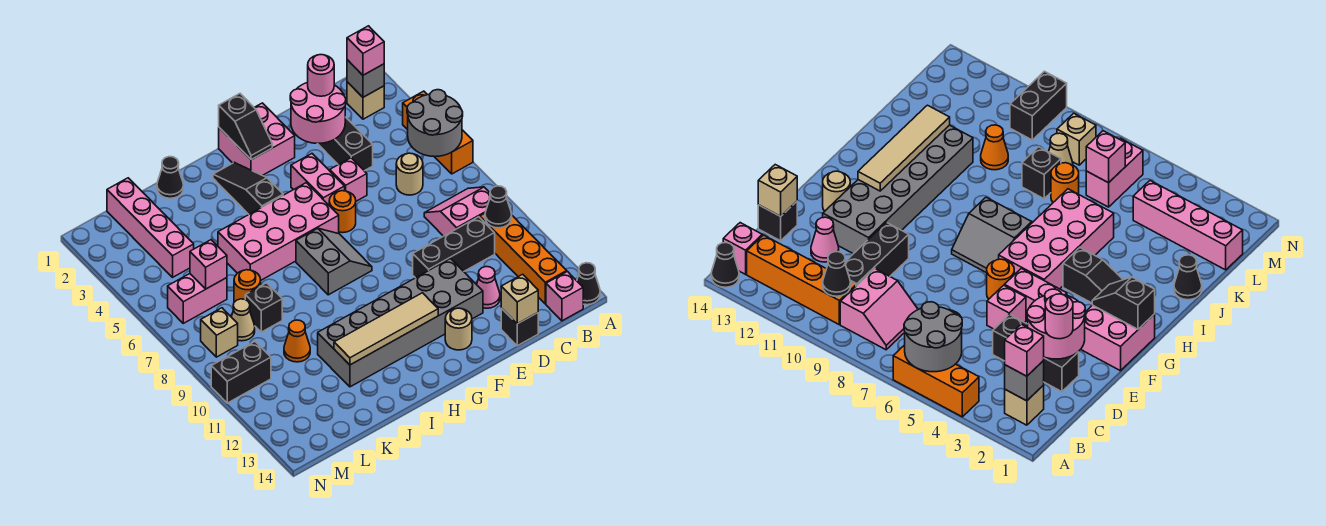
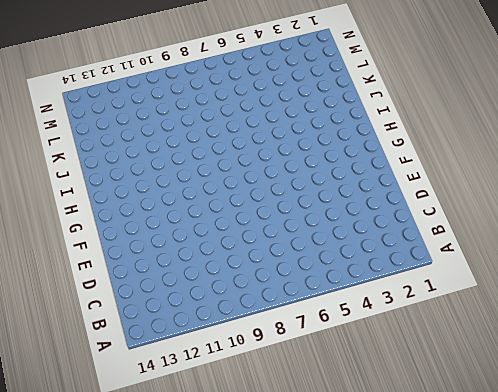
none -> orange brick A4:A6 level 1
none -> black cone A14 level 1
none -> tan brick B2 level 1
none -> pink slope B8:C9 level 1 top 9

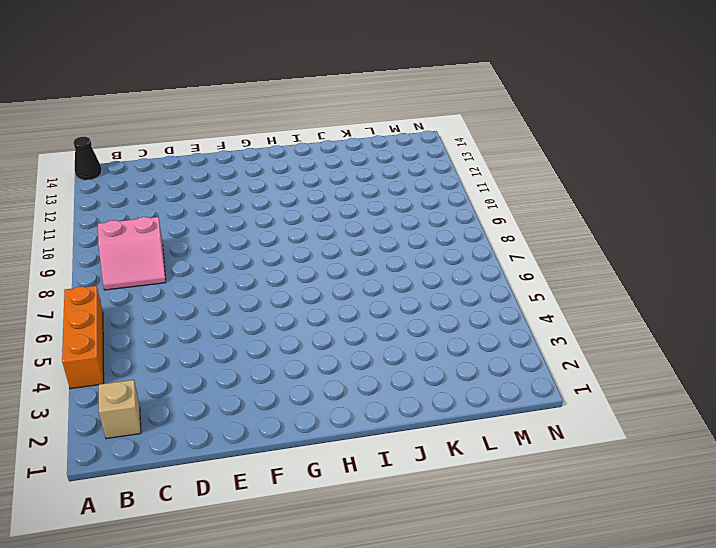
none -> orange brick B10:B13 level 1
none -> pink brick B14 level 1
none -> tan round brick C6 level 1
none -> black brick C10:E10 level 1

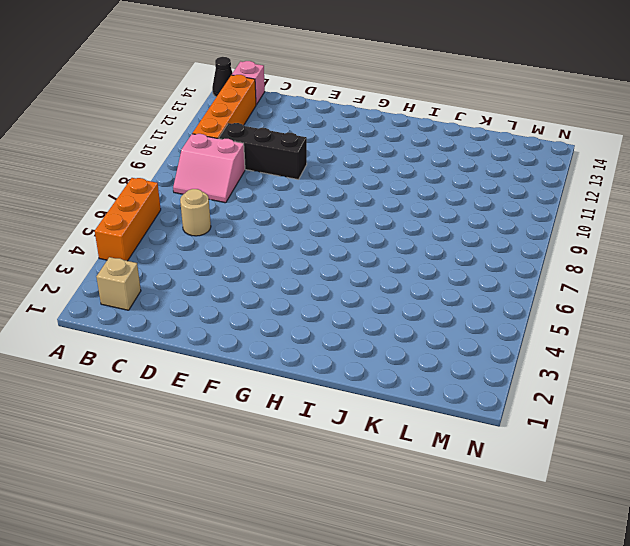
none -> black brick D2:D4 level 1
none -> pink cone D12 level 1
none -> black brick D14 level 1
none -> pink brick E5 level 1

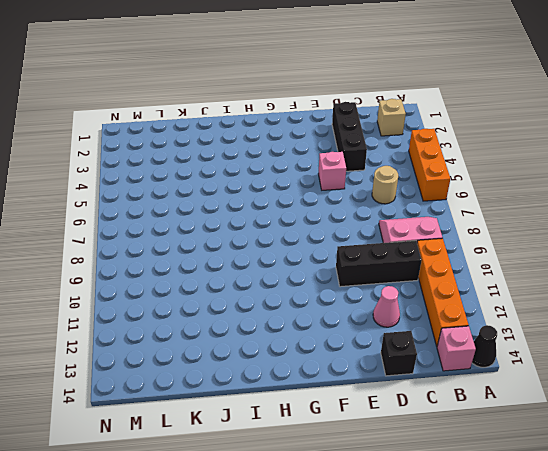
none -> grey brick E11:J12 level 1
none -> pink brick F1:G2 level 1
none -> pink brick F4:F5 level 1
none -> orange round brick F6 level 1

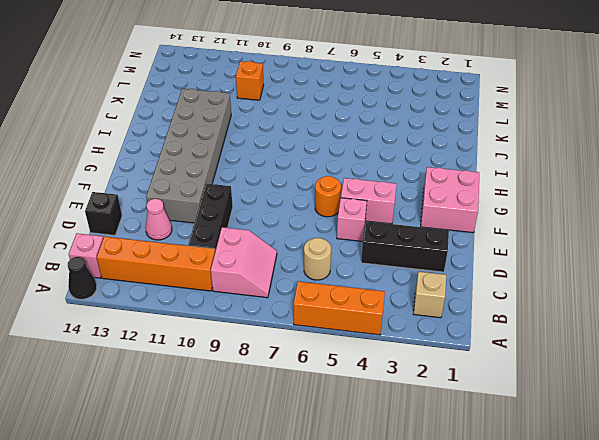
orange brick L10 level 1 -> none
none -> tan round brick F13 level 1
none -> pink brick G5:J6 level 1
none -> grey slope G7:H8 level 1 top H
none -> black slope H2:H4 level 1 top 4

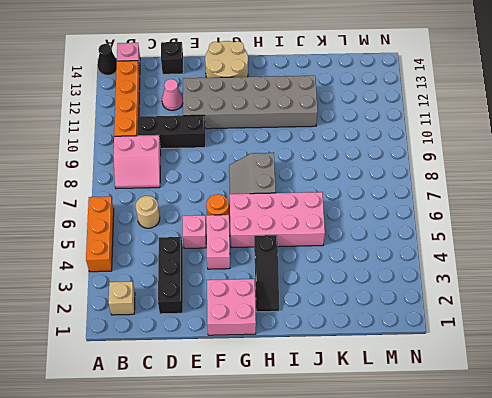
tan round brick F13:G14 level 1 -> tan round brick F13 level 1
none -> black cone J1 level 1
none -> orange round brick K7 level 1
none -> black brick K8 level 1
none -> orange cone K10 level 1

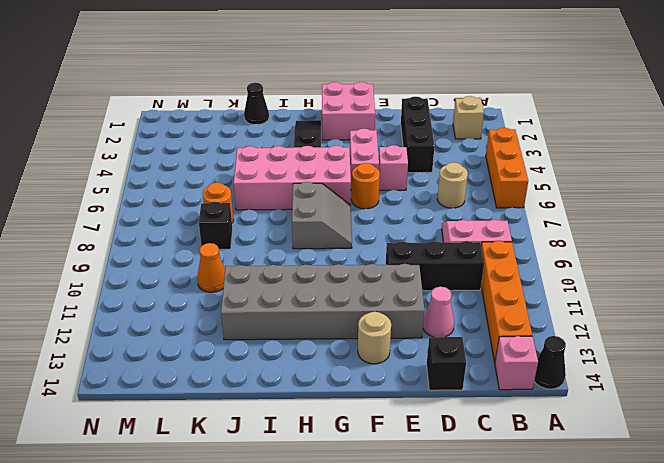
none -> pink brick L1:L4 level 1
none -> pink brick L6:M6 level 1
none -> tan cone L8 level 1
none -> tan brick M8 level 1

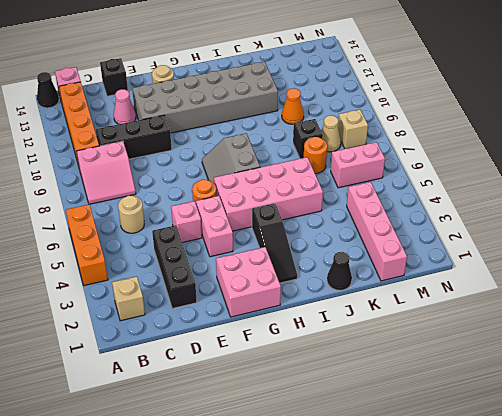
none -> black brick M10:N10 level 1
none -> grey round brick A5:B6 level 2
none -> grey brick B2 level 2
none -> black cone B10 level 2

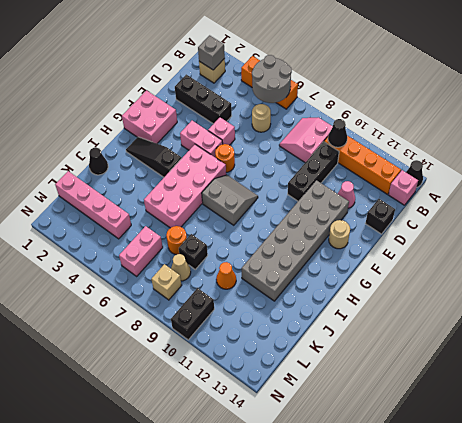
none -> pink round brick D2:E3 level 2
none -> tan brick D14 level 2
none -> black slope G1:G2 level 2 top 1
none -> tan tile G12:J12 level 2

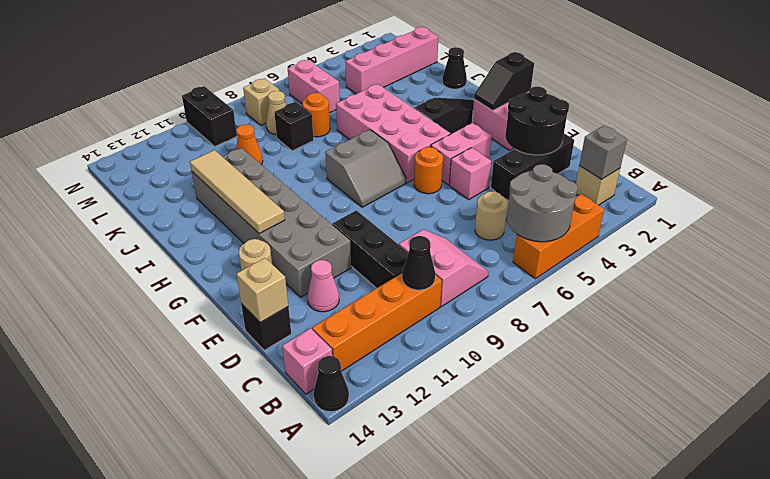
black round brick D2:E3 level 2 -> pink round brick D2:E3 level 2
none -> pink brick L6 level 2
none -> pink brick B2 level 3
none -> pink round brick D2 level 3

